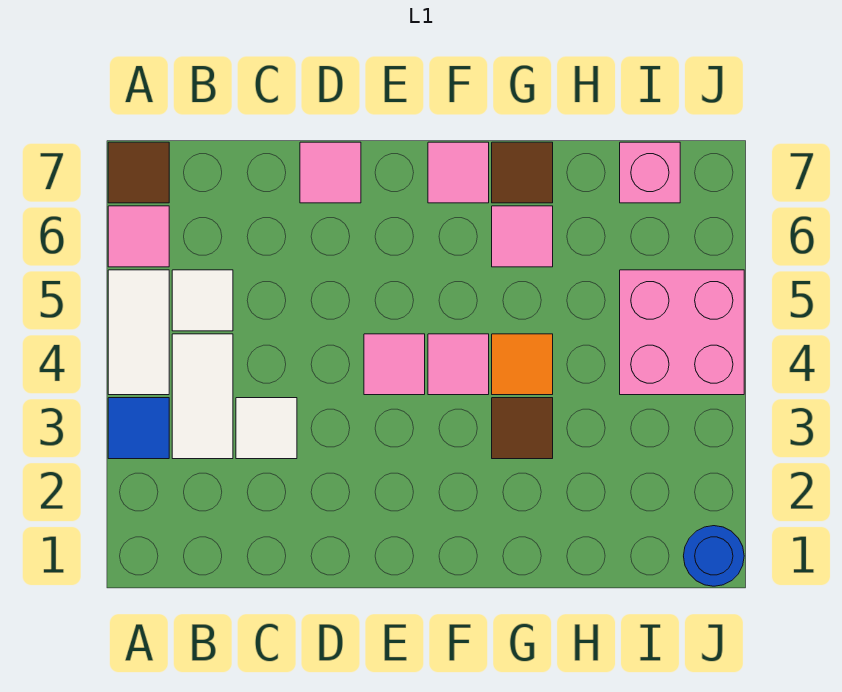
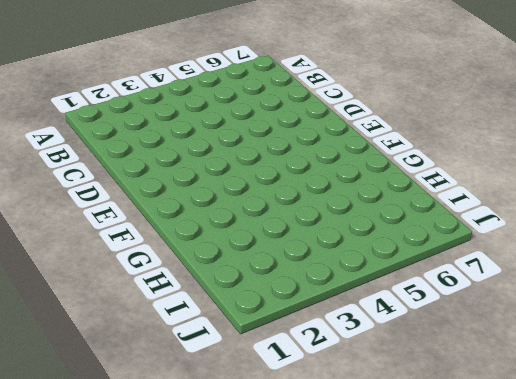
none -> blue tile A3 level 1
none -> white tile A4:A5 level 1
none -> pink tile A6 level 1

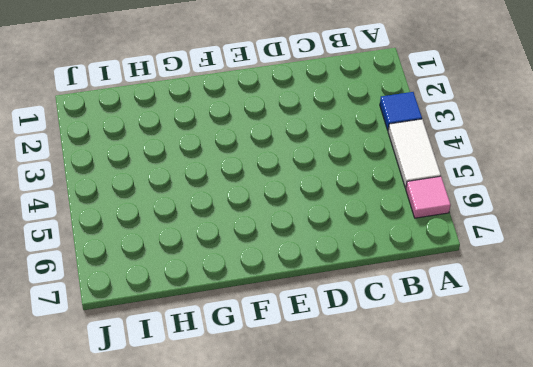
none -> brown tile A7 level 1
none -> white tile B3:B4 level 1
none -> white tile B5 level 1

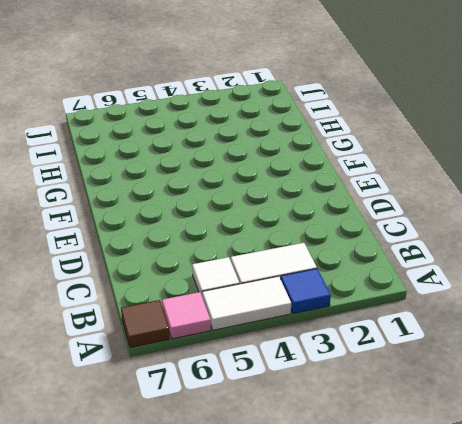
none -> white tile C3 level 1
none -> pink tile D7 level 1
none -> pink tile E4 level 1

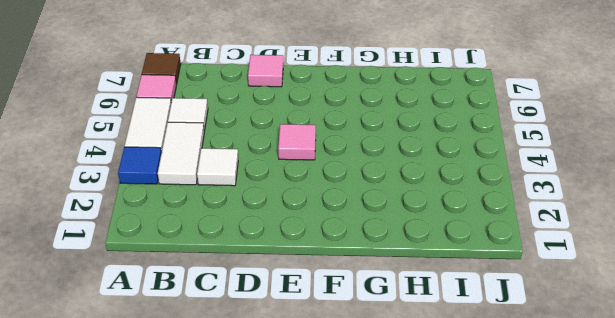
none -> pink tile F4 level 1
none -> pink tile F7 level 1
none -> brown tile G3 level 1

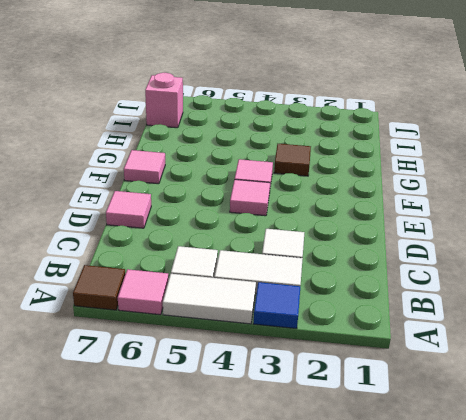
none -> orange tile G4 level 1
none -> pink tile G6 level 1
none -> brown tile G7 level 1

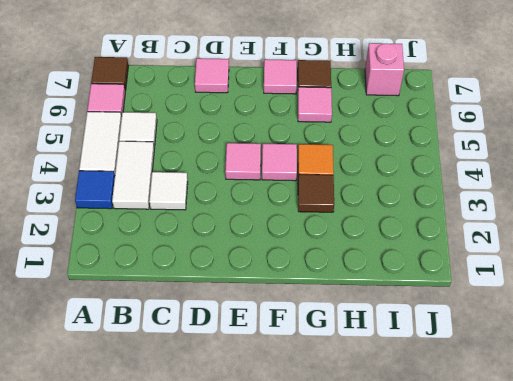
none -> pink brick I4:J5 level 1
none -> blue round brick J1 level 1

